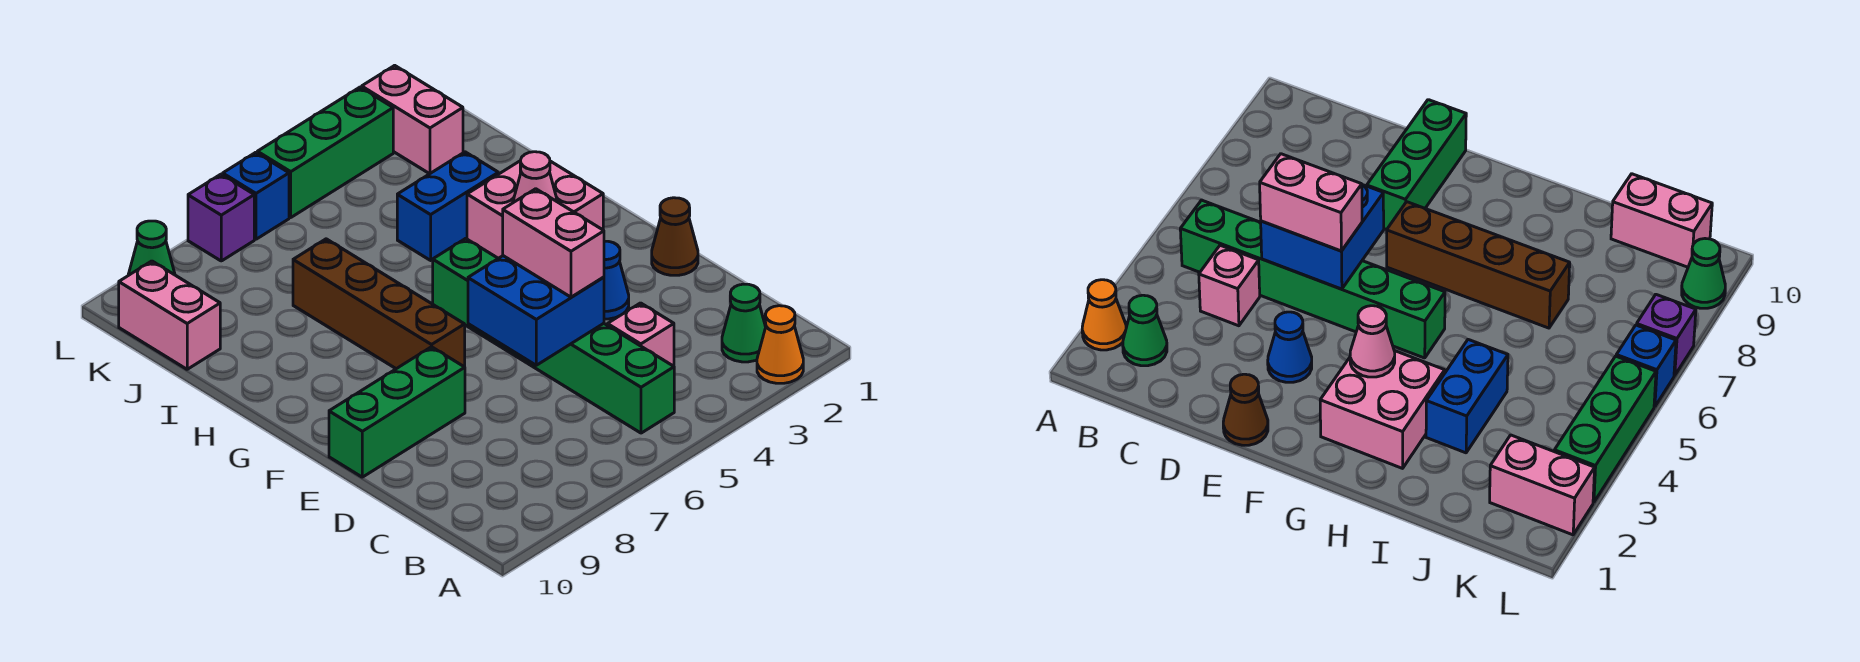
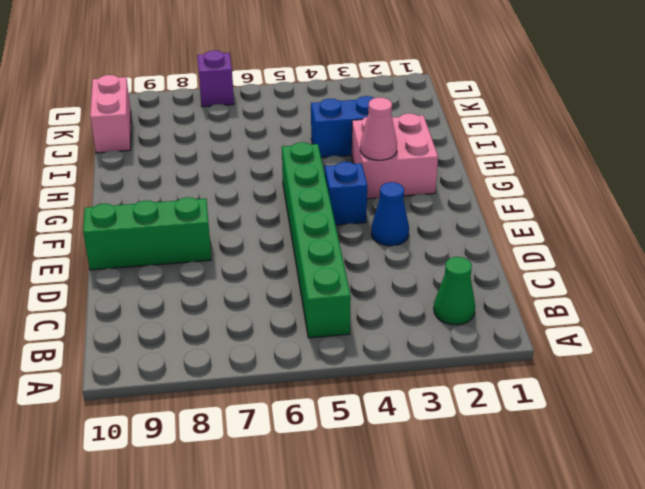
blue brick F4 level 1 -> blue brick L6 level 1
none -> orange cone A2 level 1
none -> pink brick C4 level 1
none -> brown cone E1 level 1

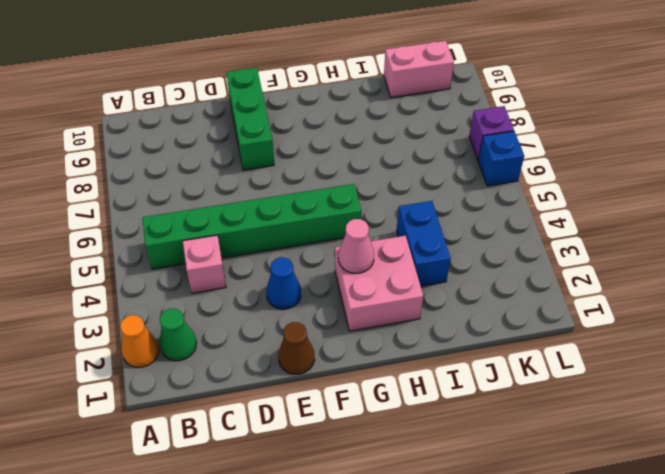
none -> brown brick F7:I7 level 1
none -> pink brick K2:L2 level 1
none -> green brick L3:L5 level 1

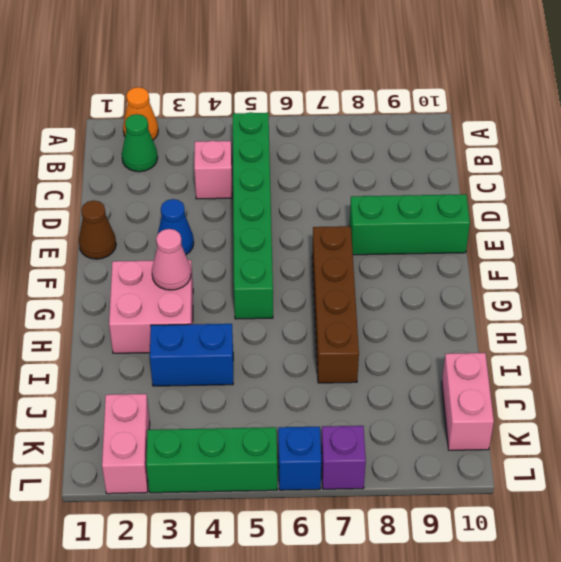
none -> green cone L9 level 1
none -> blue brick D5:E6 level 2
none -> pink brick D5:E5 level 3

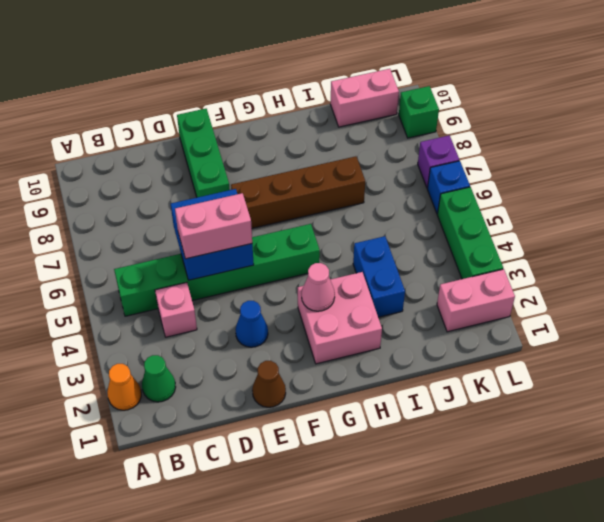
green brick L9 level 1 -> green cone L9 level 1

